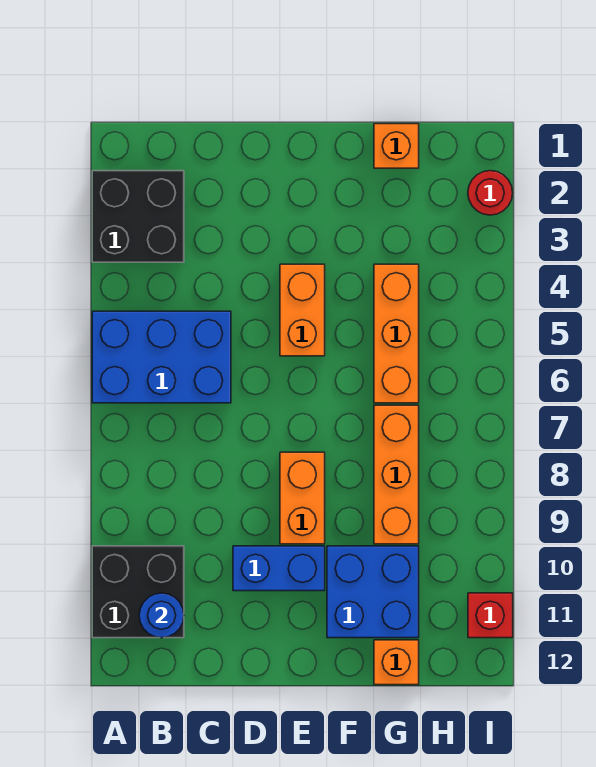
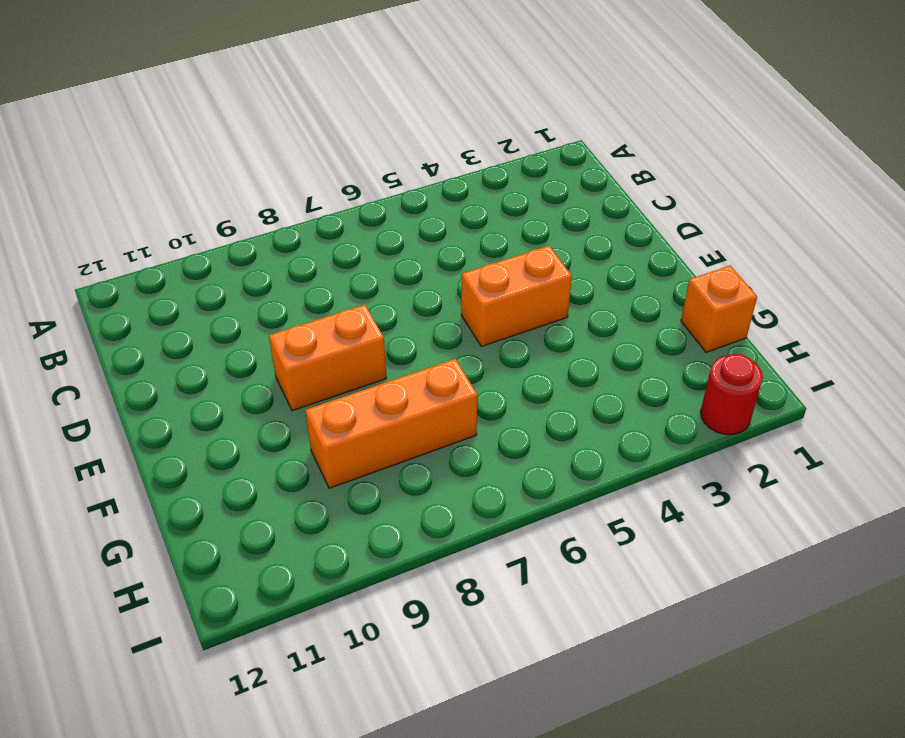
none -> black brick A2:B3 level 1
none -> blue brick A5:C6 level 1
none -> black brick A10:B11 level 1

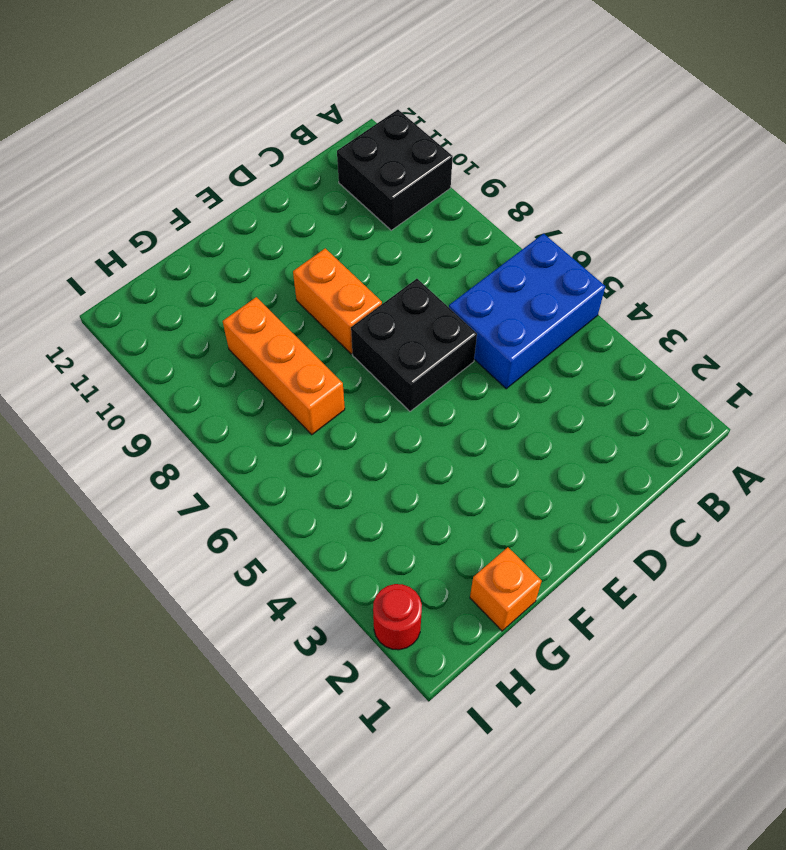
black brick D6:E7 level 1 -> black brick A2:B3 level 1
none -> blue brick D10:E10 level 1
none -> orange brick E4:E5 level 1
none -> blue brick F10:G11 level 1

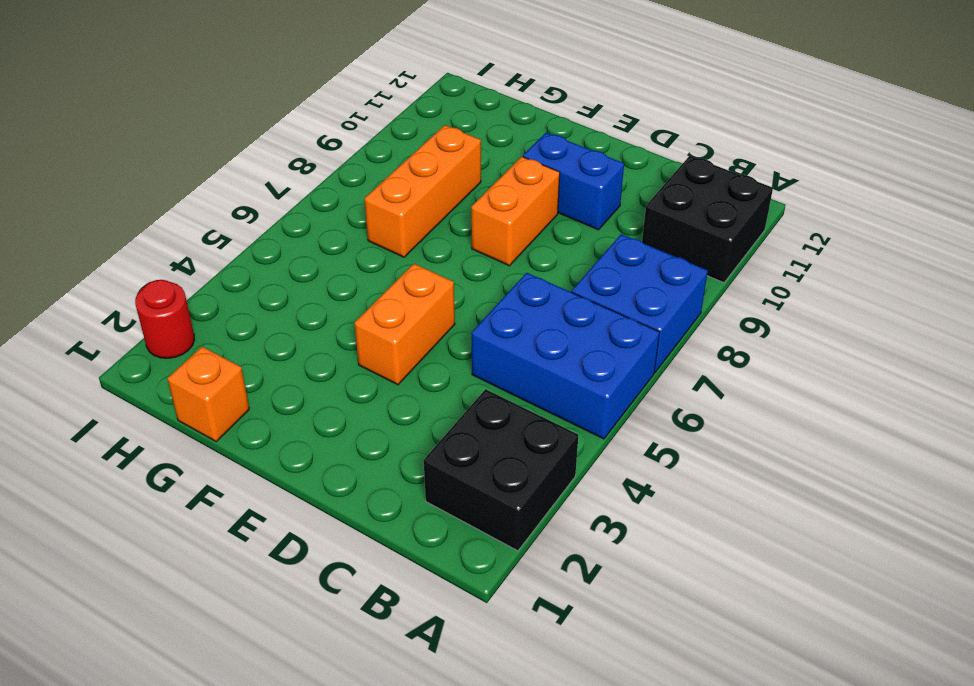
blue brick A7:B8 level 1 -> blue brick F10:G11 level 1
none -> orange brick G4:G6 level 1
none -> orange brick G12 level 1
none -> red brick I11 level 1

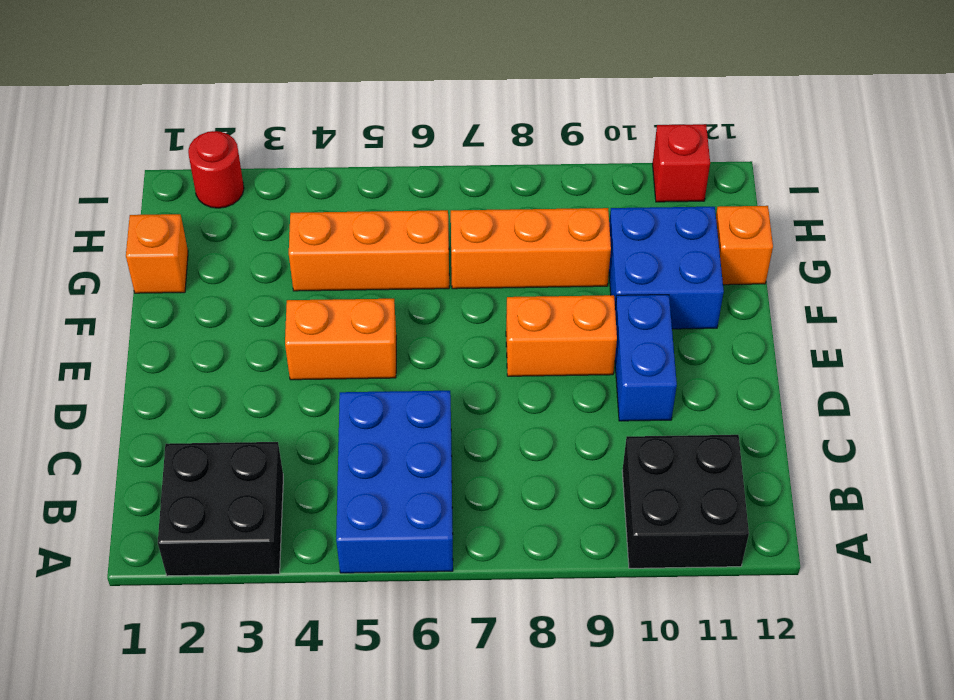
none -> blue round brick B11 level 2

